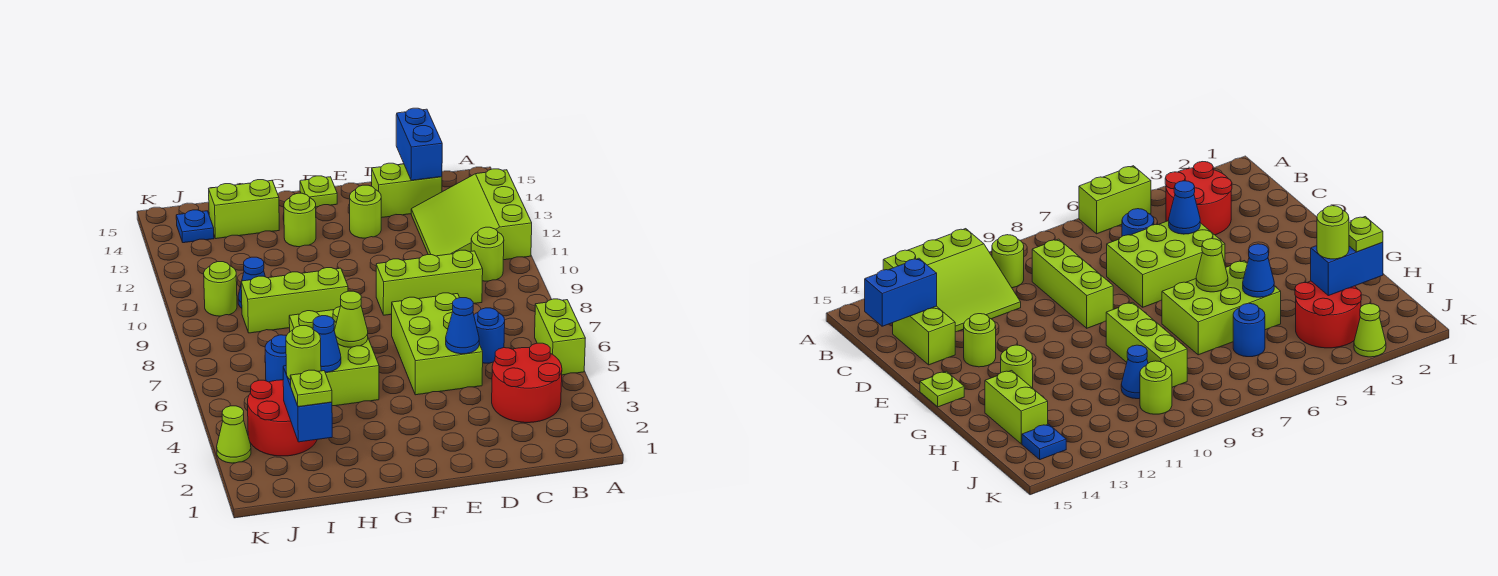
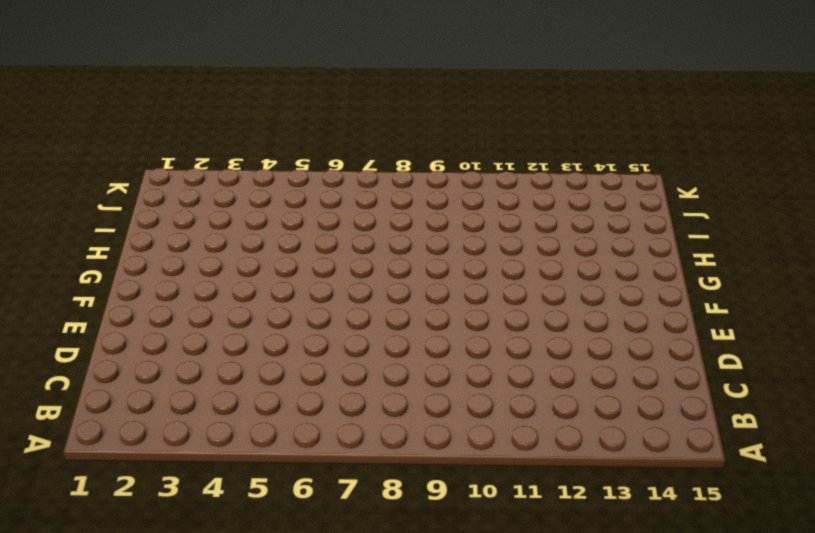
none -> lime brick A5:A6 level 1
none -> lime slope A11:C13 level 1 top A
none -> red round brick B3:C4 level 1

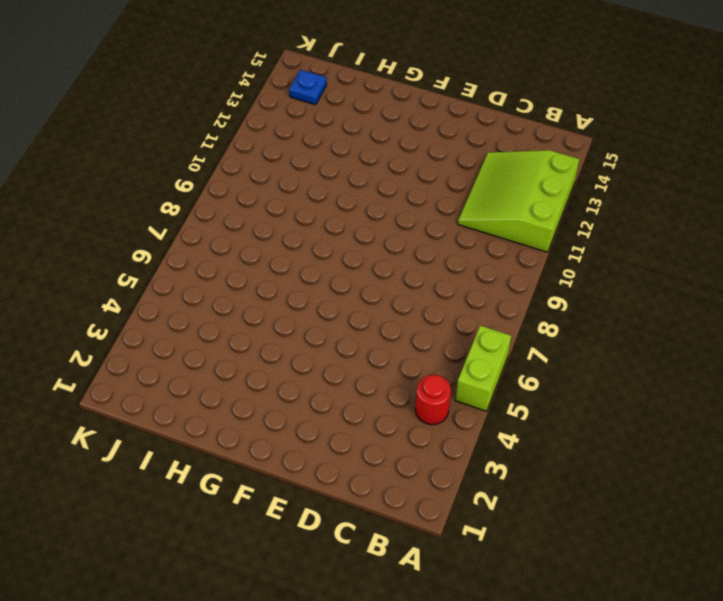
red round brick B4 level 1 -> red round brick B3:C4 level 1
none -> lime round brick B10 level 1
none -> blue round brick C6 level 1
none -> lime brick C9:E9 level 1

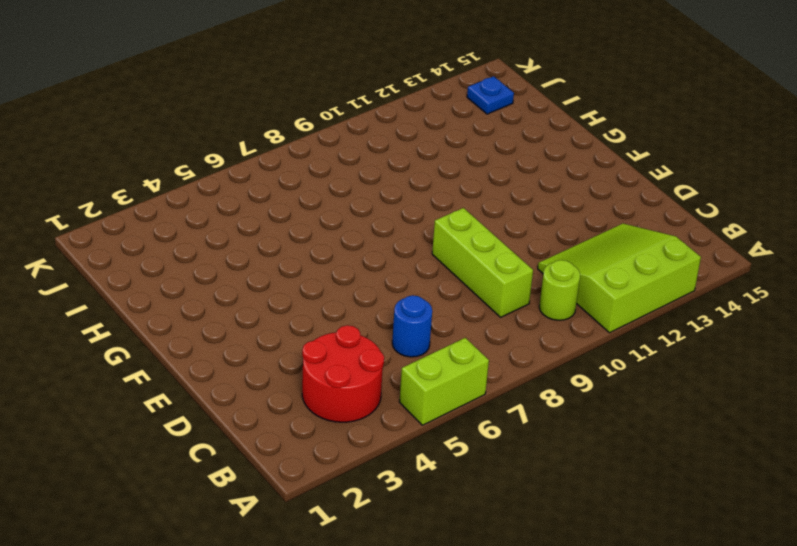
none -> lime brick C14:D14 level 1
none -> lime brick D5:E7 level 1
none -> lime round brick E13 level 1

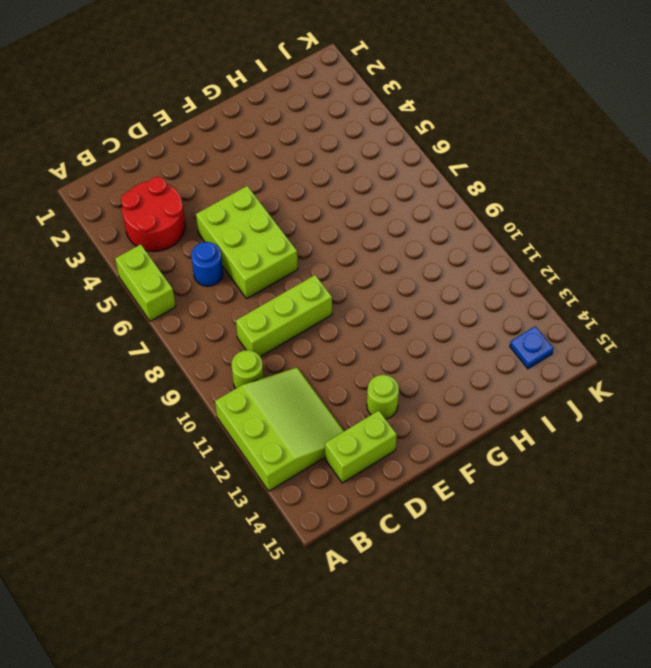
none -> lime plate F15 level 1
none -> lime brick G5:H7 level 1
none -> lime brick G9:I9 level 1

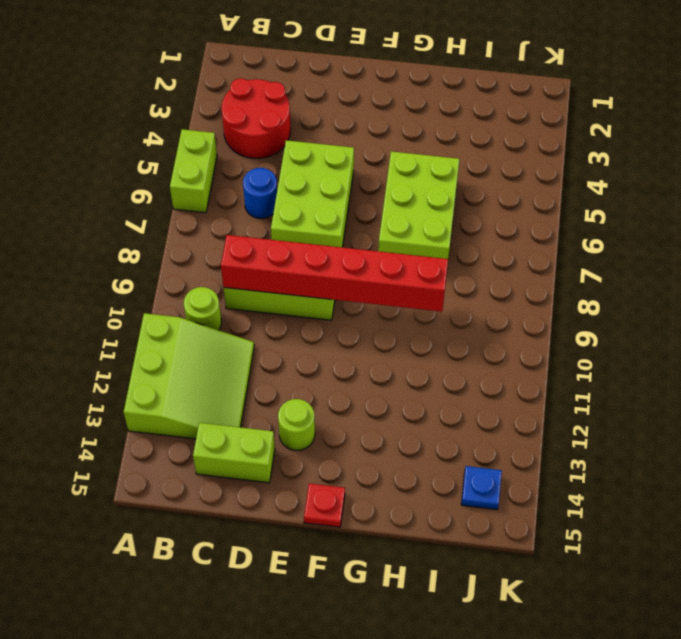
red brick C9:H9 level 2 -> none
red plate F15 level 1 -> lime plate F15 level 1
none -> lime brick G9:I9 level 1
none -> lime round brick G13 level 1
none -> lime brick H14:I14 level 1

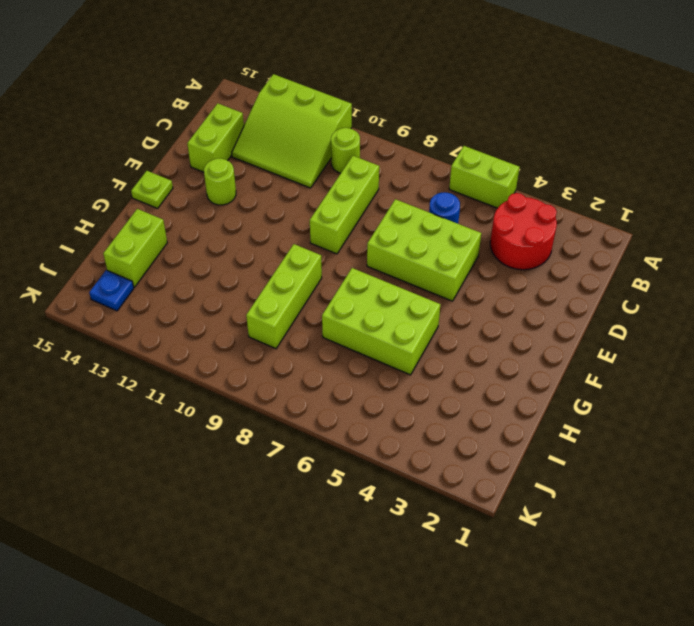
none -> lime round brick G13 level 1
none -> red round brick I3:J4 level 1
none -> blue round brick I6 level 1

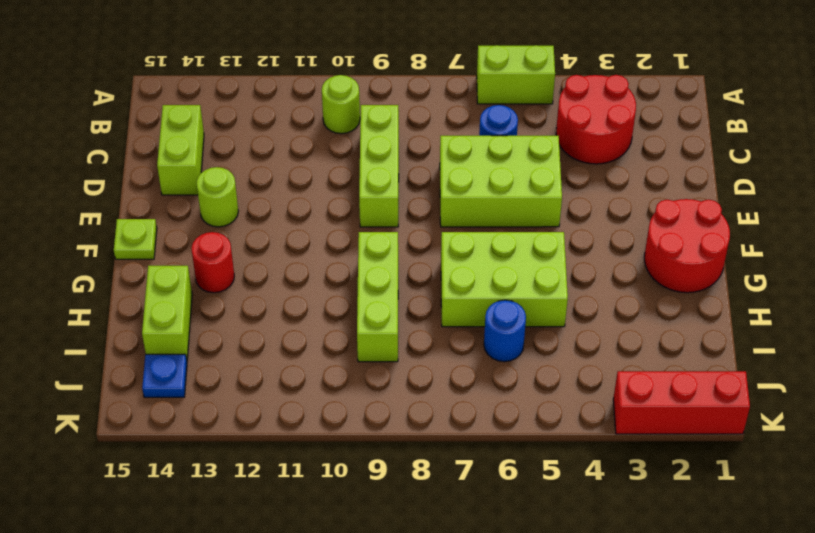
red round brick F1:G2 level 1 -> red round brick I3:J4 level 1
red round brick G13 level 1 -> lime round brick G13 level 1
red brick K1:K3 level 1 -> lime cone K3 level 1
none -> lime slope A11:C13 level 1 top A
none -> blue cone I10 level 1
none -> lime round brick J10 level 1

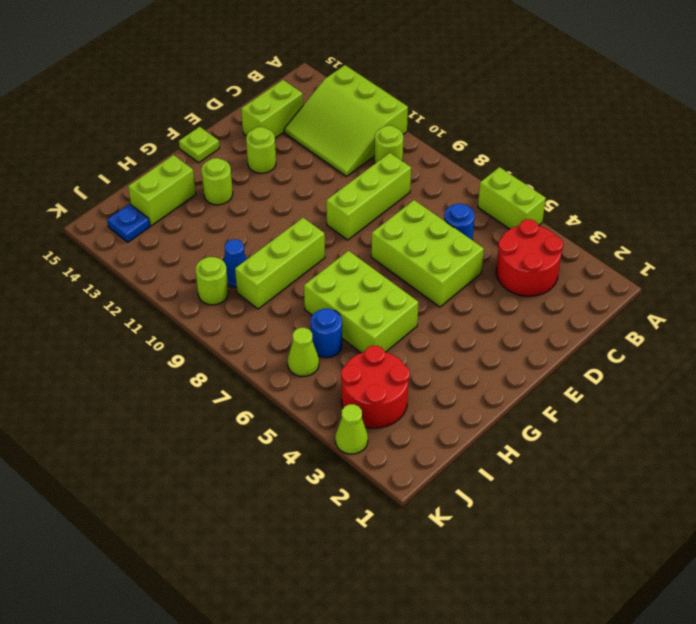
lime cone J6 level 1 -> lime cone G6 level 2
none -> blue brick C14:C15 level 2
none -> blue cone D5 level 2
none -> blue cone H5 level 2

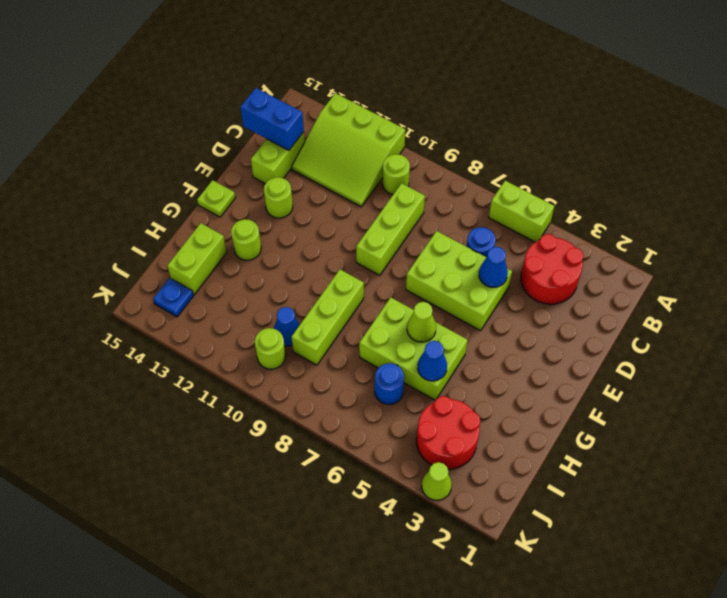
none -> blue brick I2:I3 level 2
none -> lime plate I2 level 3
none -> lime round brick I3 level 3

